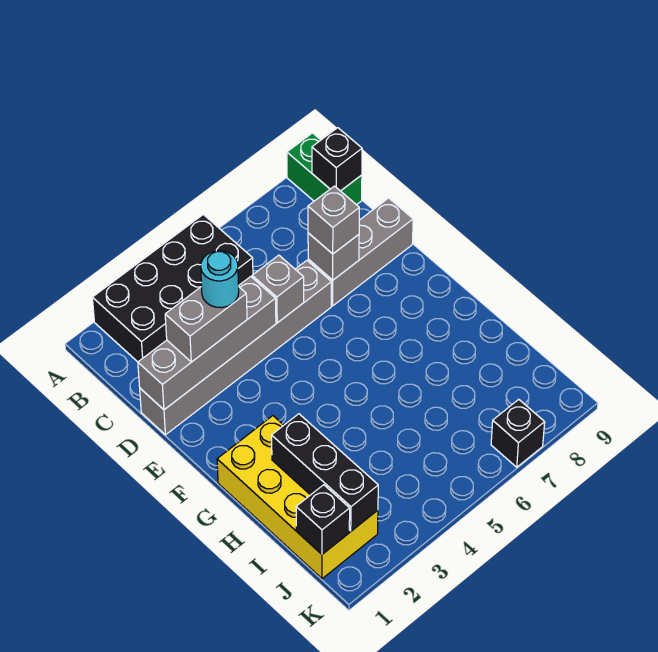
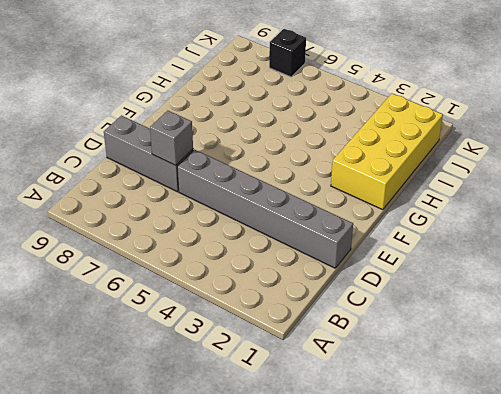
none -> black brick A2:B5 level 1
none -> green brick A9:B9 level 1
none -> black brick B9 level 2

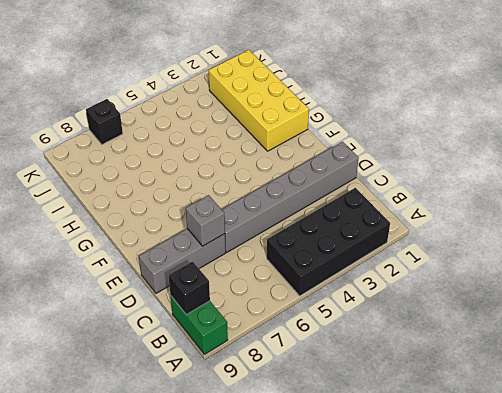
none -> grey brick D1:D4 level 2
none -> grey brick D5 level 2
none -> black brick H2:J2 level 2

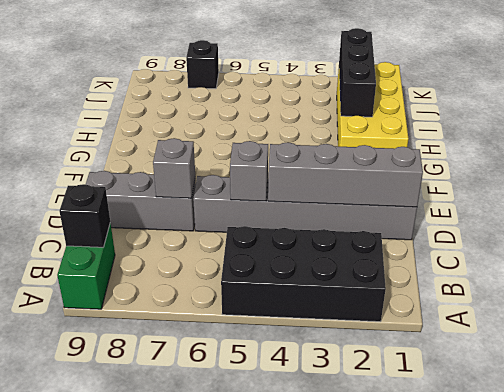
none -> black brick J1 level 2
none -> grey brick D2:D3 level 3
none -> grey brick D7 level 3

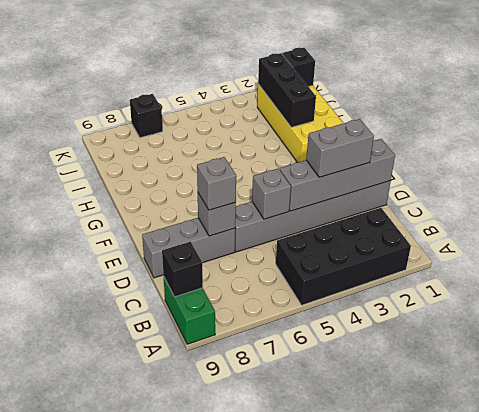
none -> cyan round brick D3 level 4

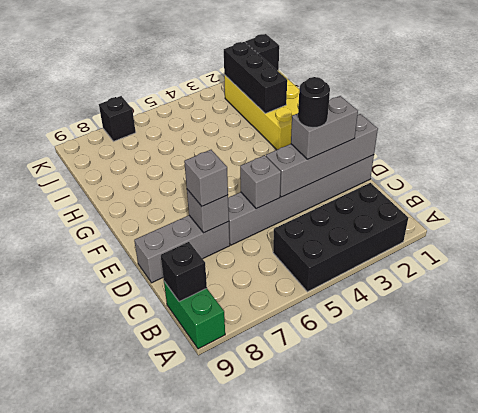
black round brick D3 level 4 -> cyan round brick D3 level 4

